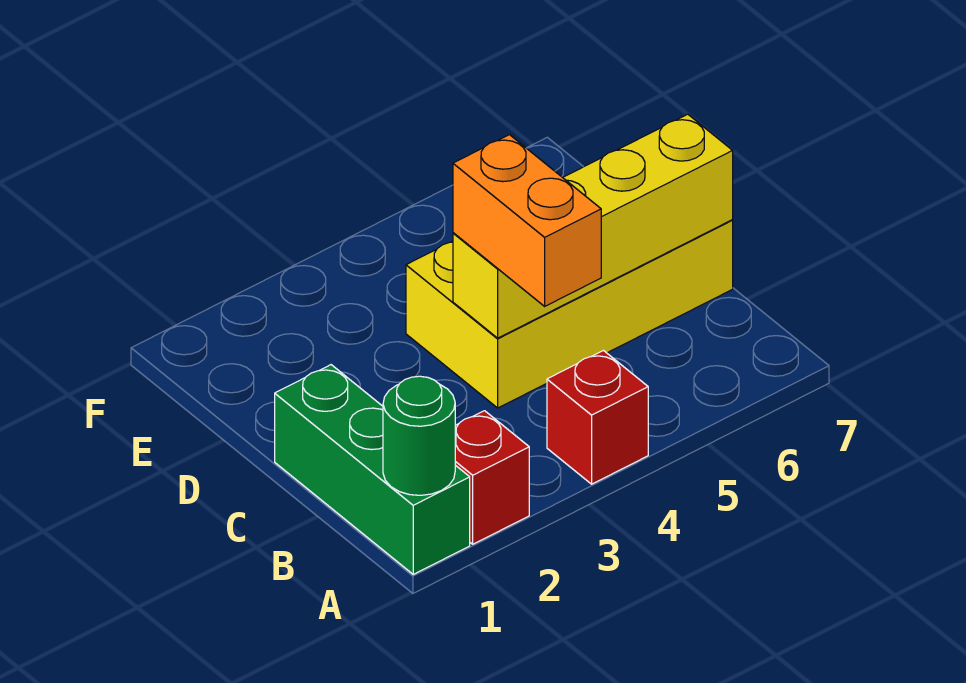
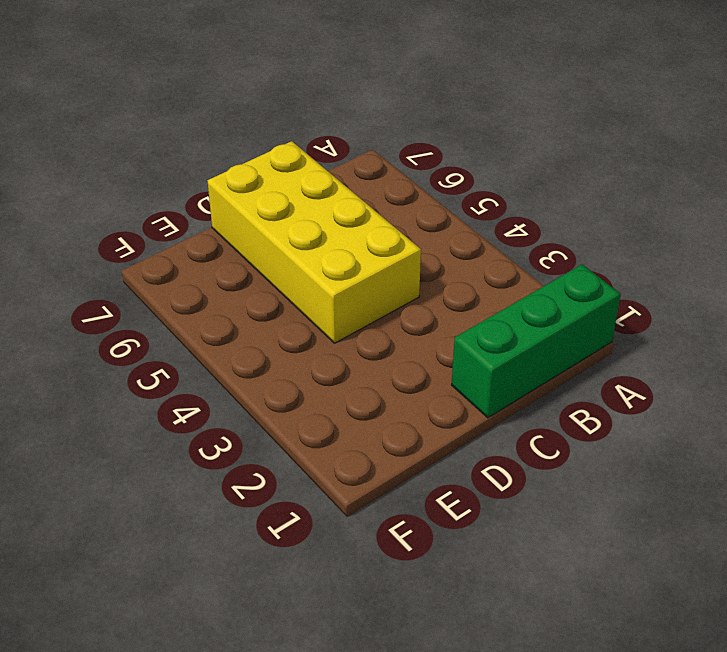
none -> red brick A2 level 1
none -> red brick A4 level 1

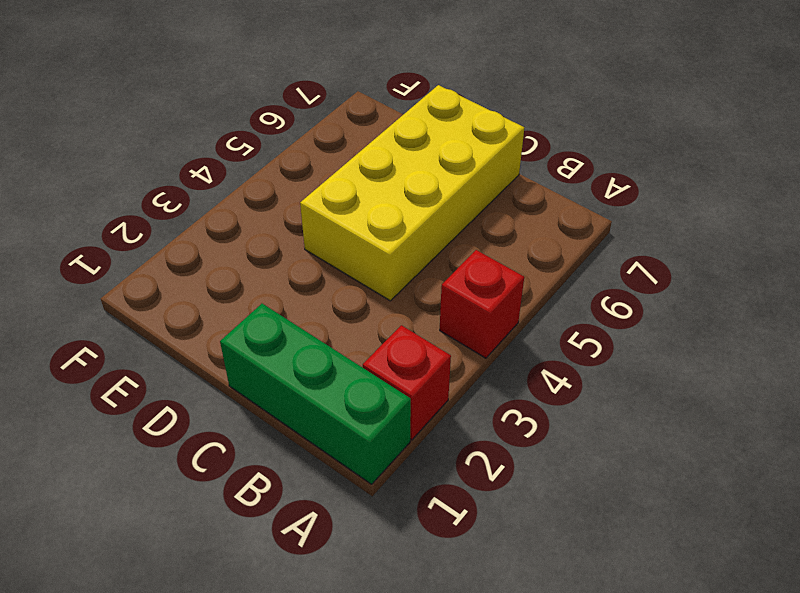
none -> green round brick A1 level 2
none -> yellow brick C4:C7 level 2

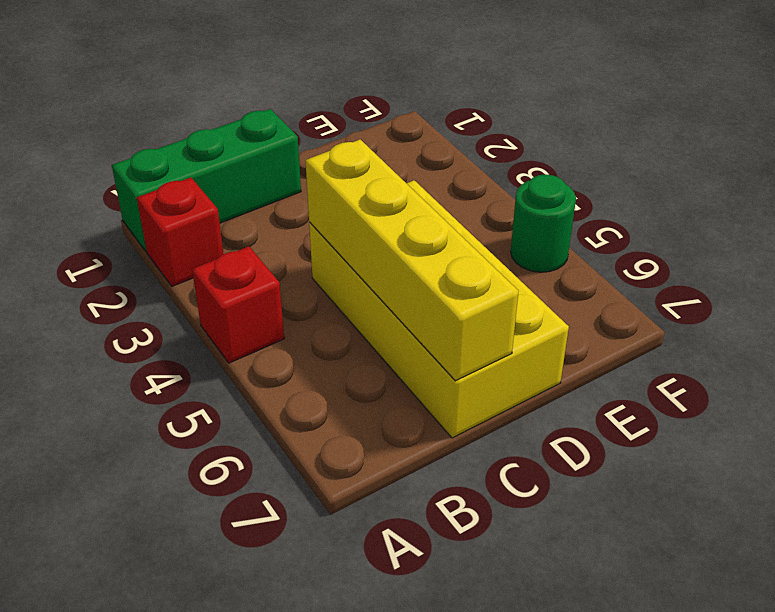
green round brick F5 level 1 -> green round brick A1 level 2
none -> orange brick B4:C4 level 3

